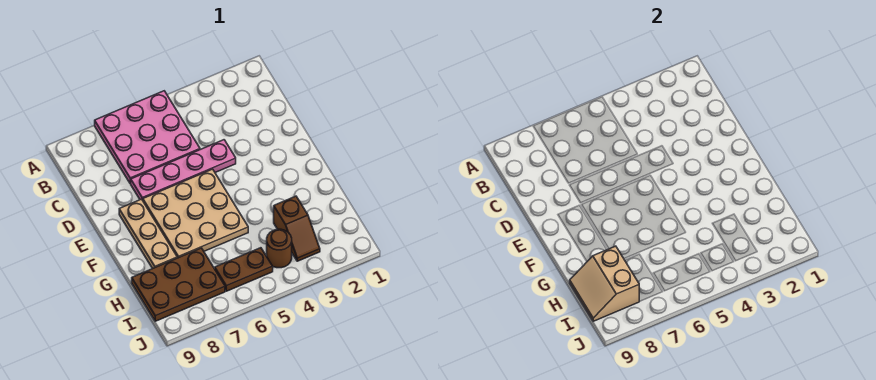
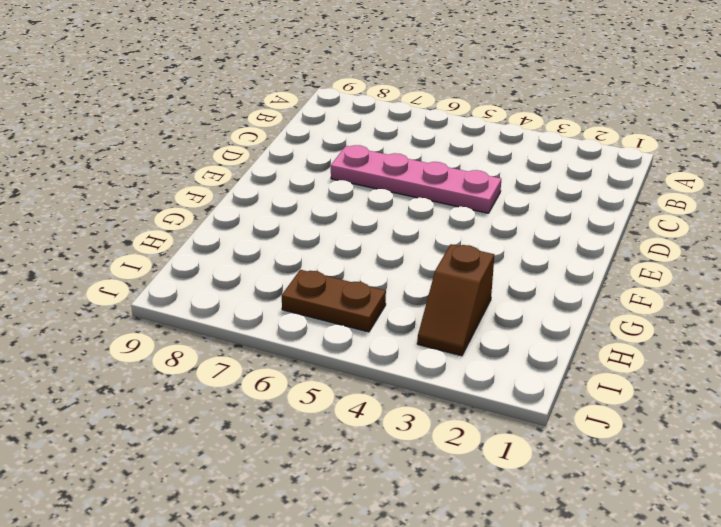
none -> pink plate A5:C7 level 1
none -> tan plate E5:G7 level 1

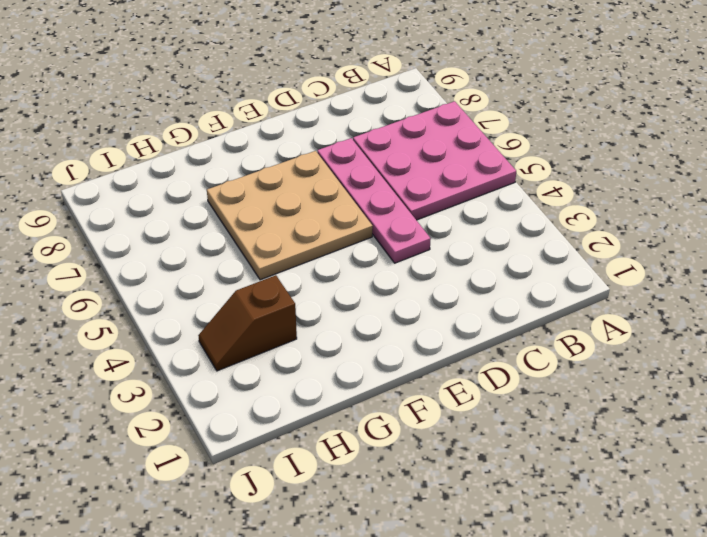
none -> tan plate E8:G8 level 1
none -> brown plate H7:I9 level 1

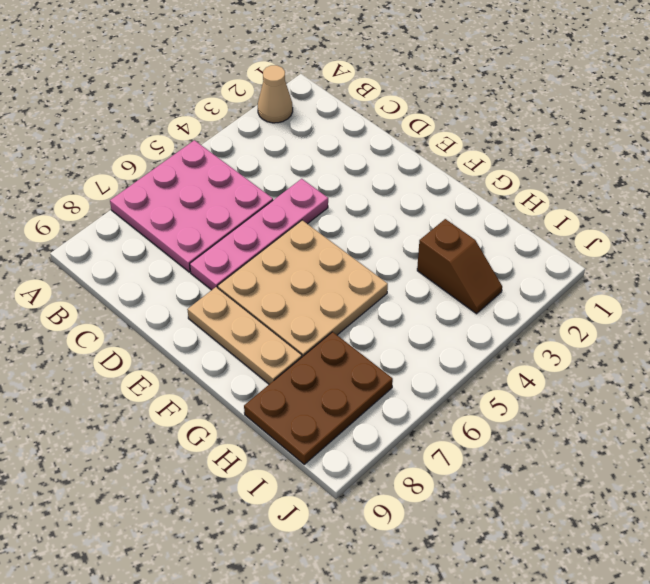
tan cone A2 level 1 -> none
none -> brown round brick I4 level 1
none -> brown plate I5:I6 level 1

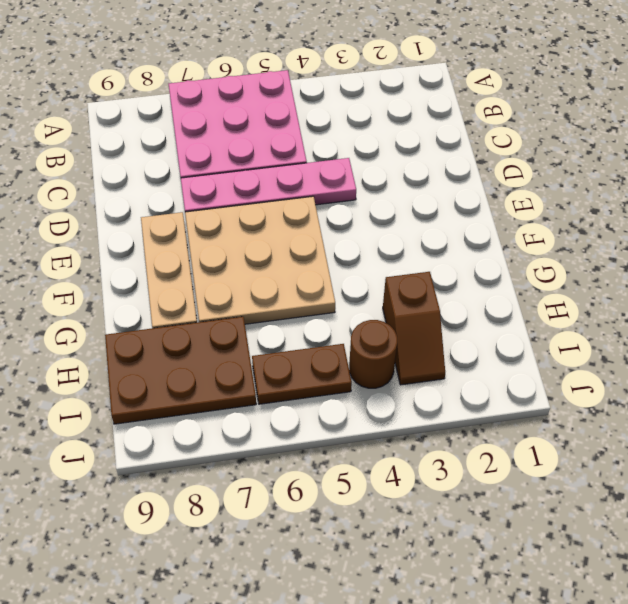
none -> tan slope H8:I9 level 2 top 8

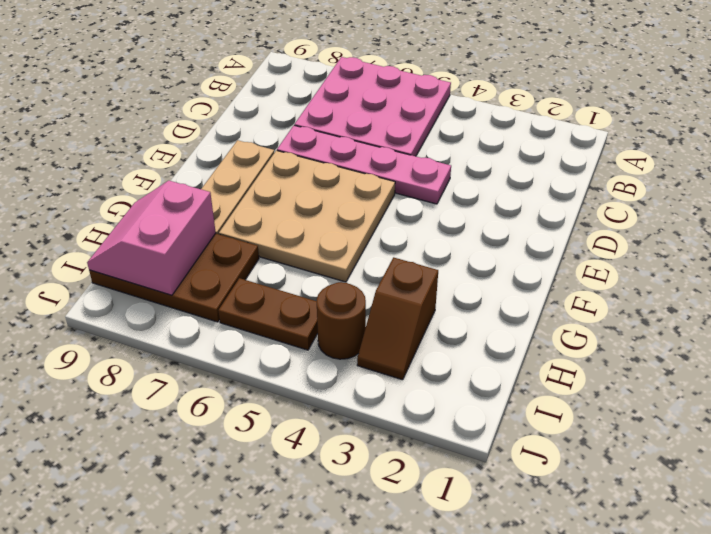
pink slope H8:I9 level 2 top 8 -> tan slope H8:I9 level 2 top 8

